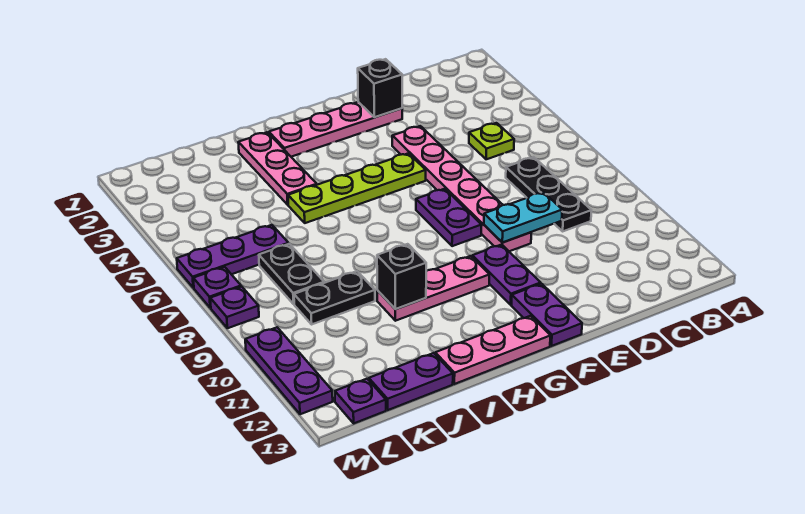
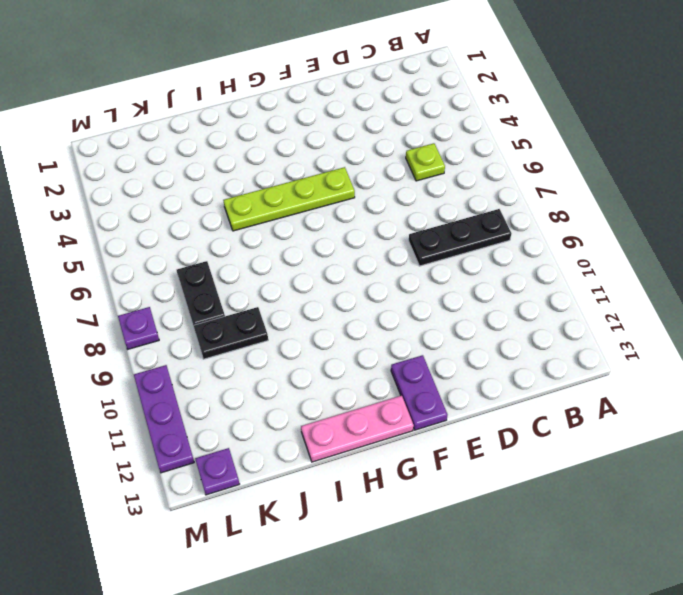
black plate B8:D8 level 1 -> black plate C7:C9 level 1
none -> pink plate E2:H2 level 1
none -> pink plate E4:E9 level 1
none -> purple plate F7:F8 level 1

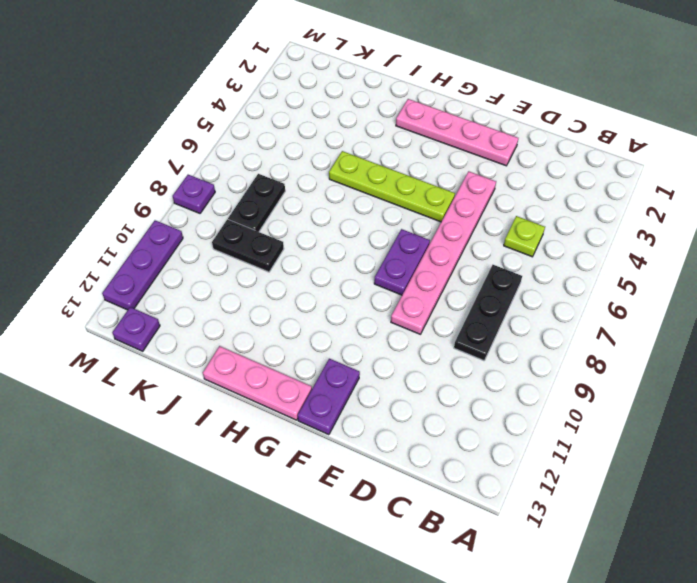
none -> purple plate F10:F11 level 1
none -> pink plate G10:I10 level 1
none -> pink plate I2:I4 level 1

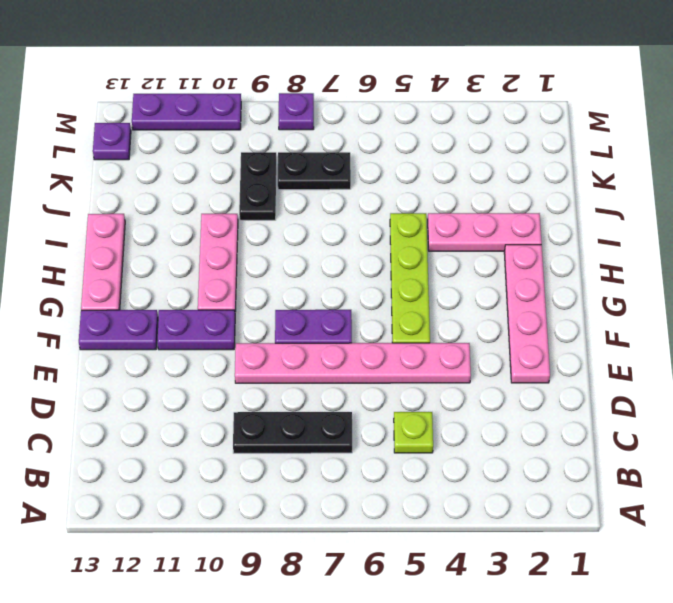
none -> purple plate J13:K13 level 1
none -> purple plate K6:M6 level 1
none -> purple plate M7 level 1

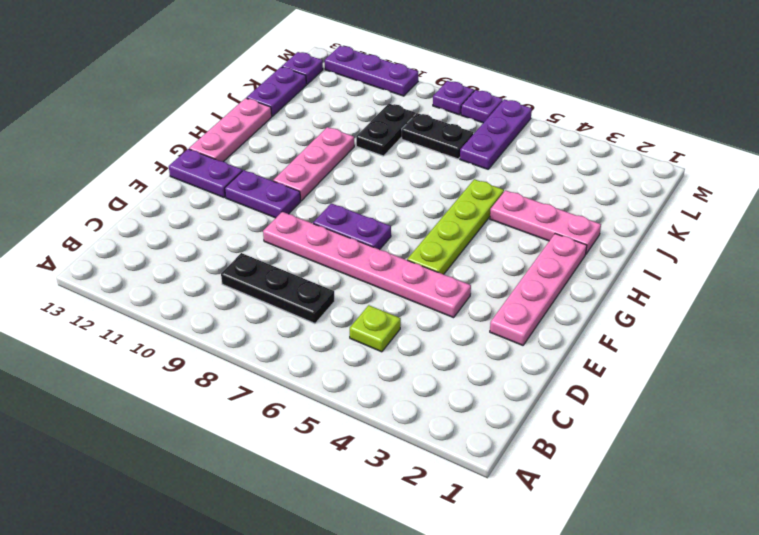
none -> cyan plate D9:E9 level 2
none -> black brick E2 level 2
none -> black brick I10 level 2

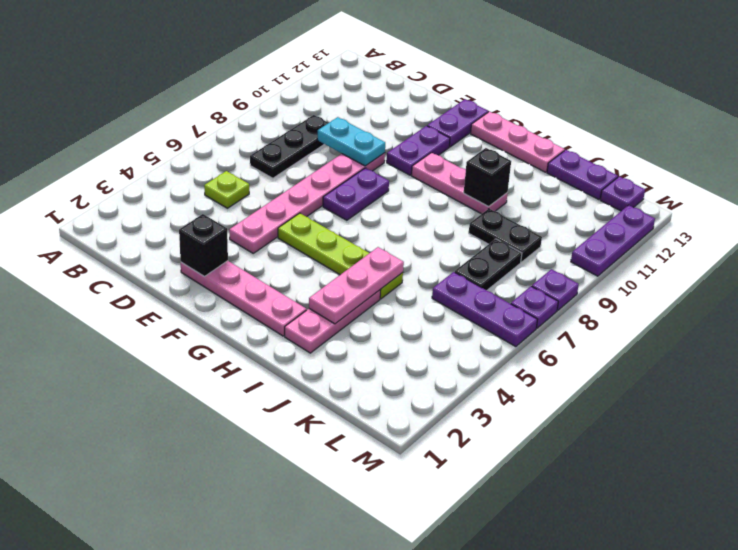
pink plate I3:I5 level 2 -> none

